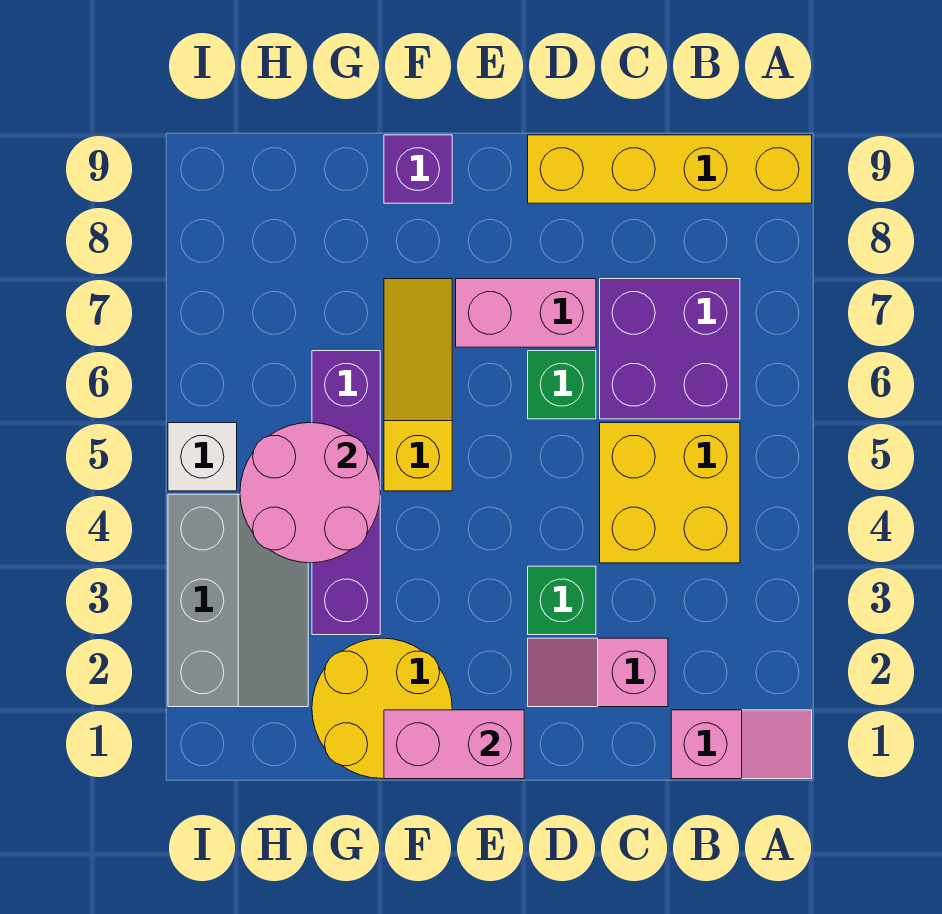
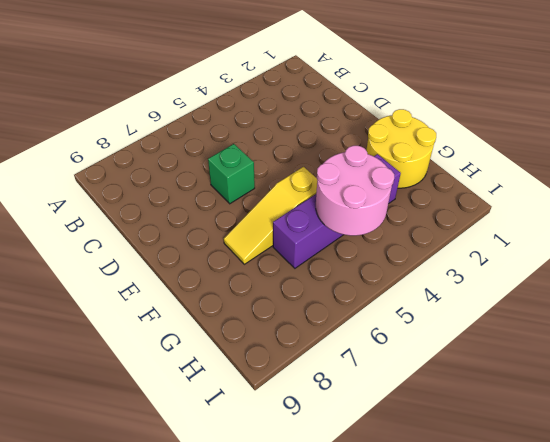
none -> pink slope A1:B1 level 1 top B
none -> yellow brick A9:D9 level 1
none -> yellow brick B4:C5 level 1

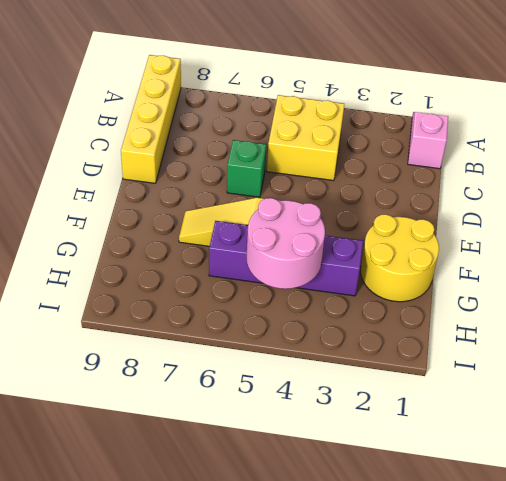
none -> purple brick B6:C7 level 1
none -> pink slope C2:D2 level 1 top C
none -> green brick D3 level 1

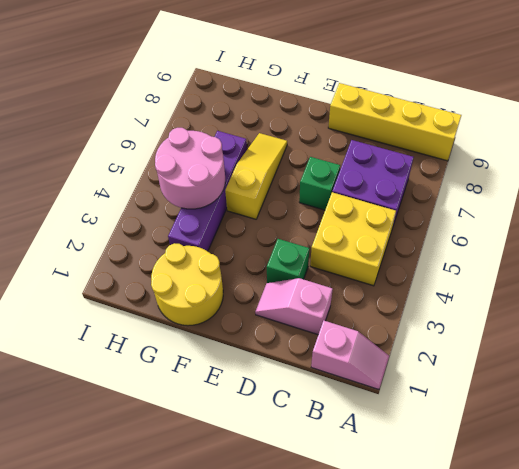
none -> pink brick D7:E7 level 1
none -> purple brick F9 level 1
none -> grey slope H2:I4 level 1 top I

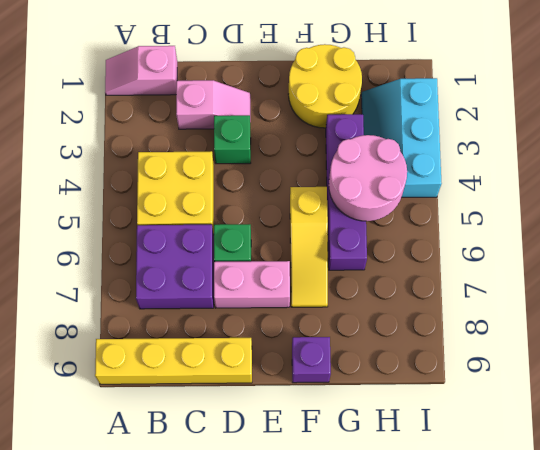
cyan slope H2:I4 level 1 top I -> grey slope H2:I4 level 1 top I
none -> white brick I5 level 1
none -> pink brick E1:F1 level 2

